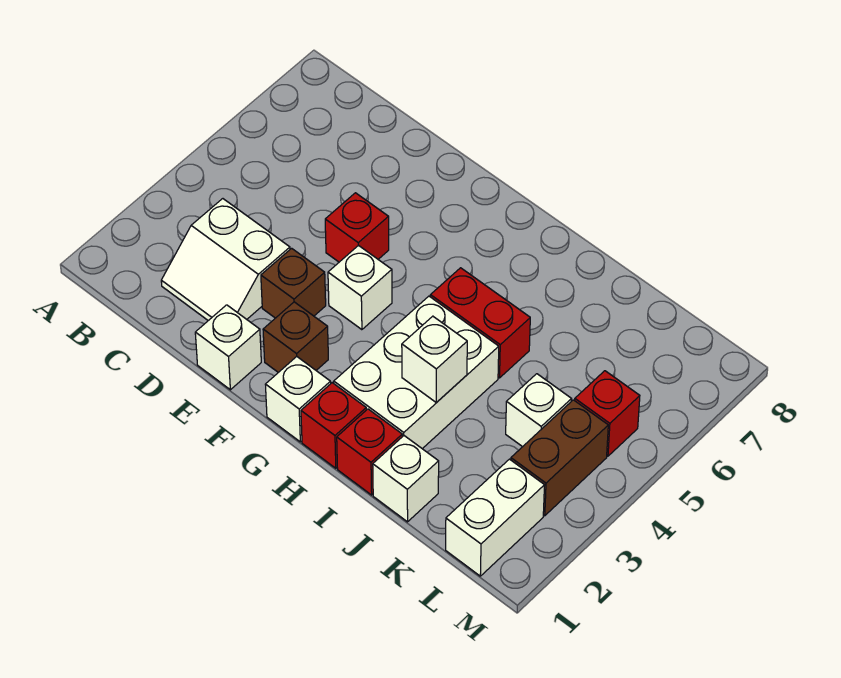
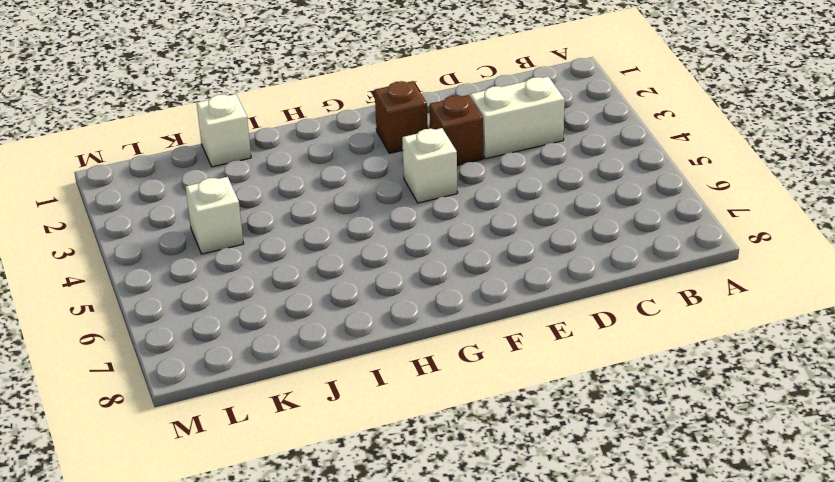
none -> white brick E1 level 1
none -> red brick E5 level 1
none -> white brick G1 level 1

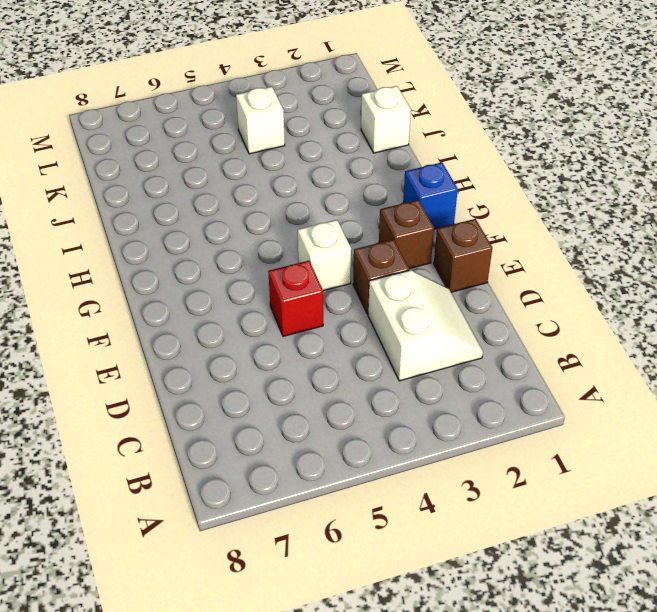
brown brick E1 level 1 -> white brick E1 level 1
blue brick G1 level 1 -> white brick G1 level 1
none -> red brick H1 level 1
none -> white brick H2:I4 level 1
none -> red brick H5:I5 level 1

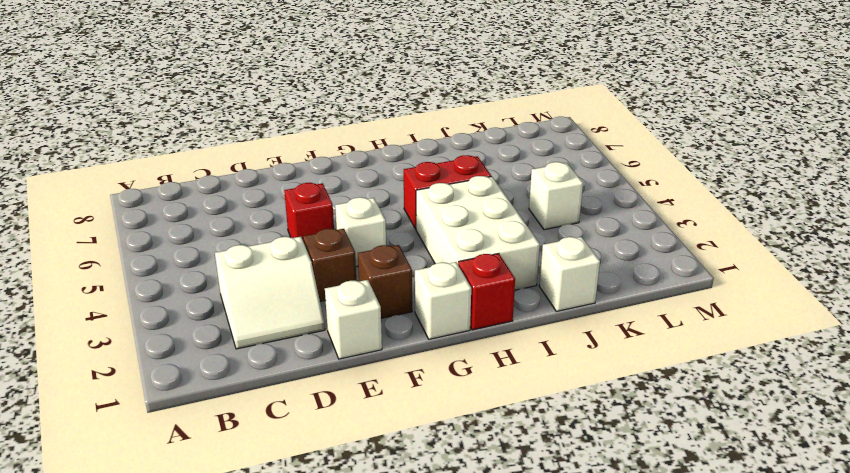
none -> red brick I1 level 1
none -> white brick L1:L2 level 1
none -> brown brick L3:L4 level 1

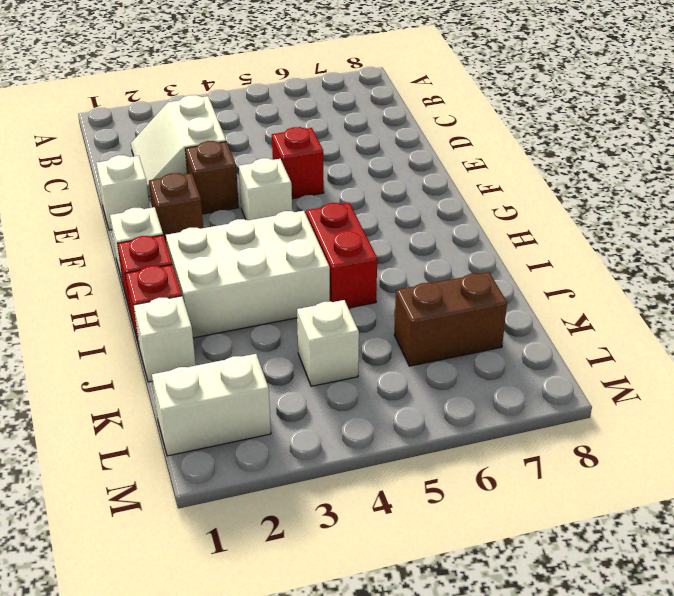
brown brick K6:K7 level 1 -> brown brick L3:L4 level 1
none -> red brick L5 level 1
none -> white brick I3 level 2

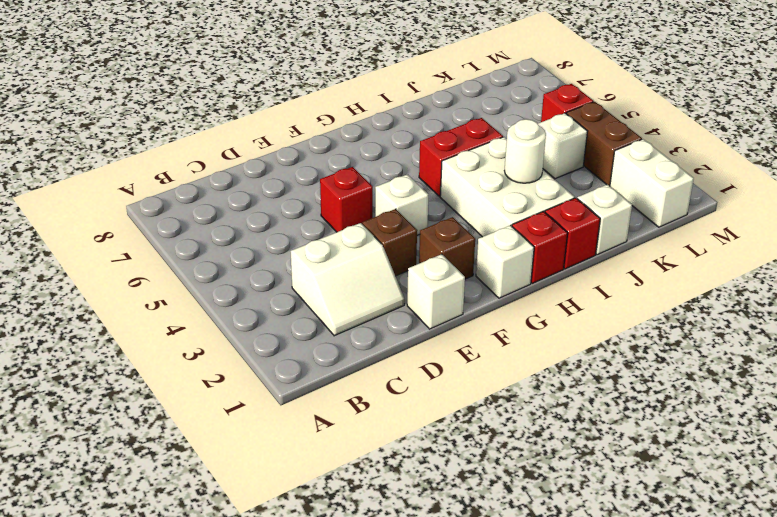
white round brick I3 level 2 -> white brick I3 level 2

